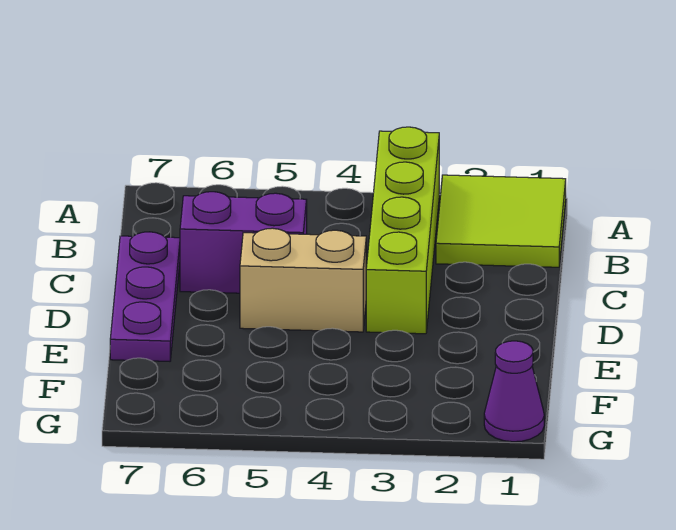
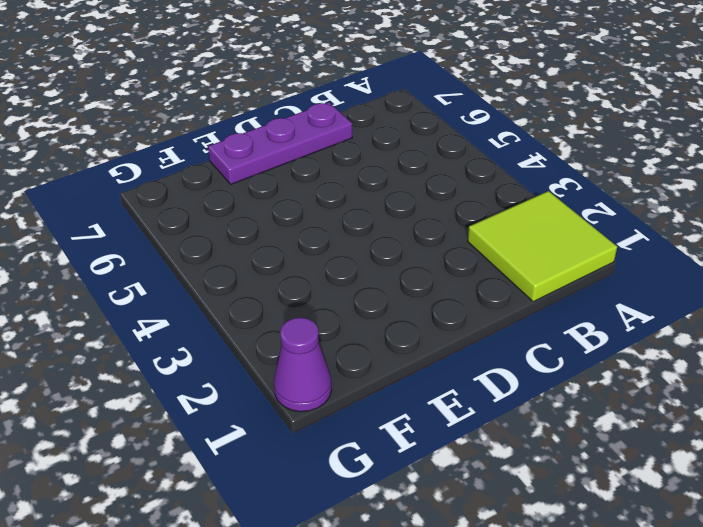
none -> lime brick A3:D3 level 1
none -> purple brick C5:C6 level 1

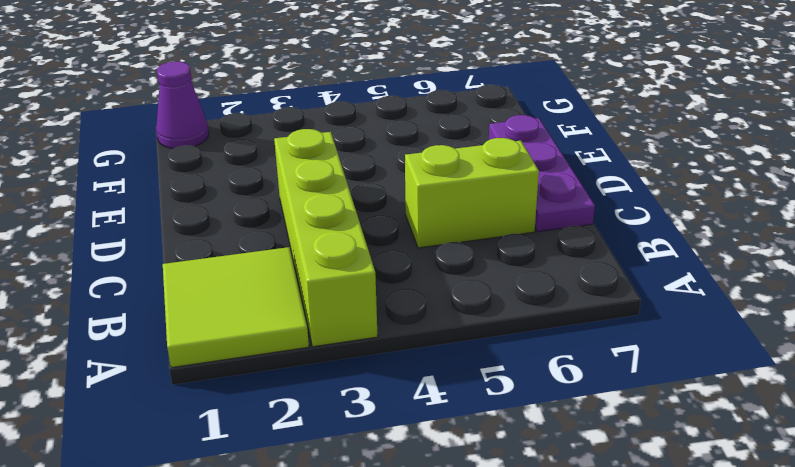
lime brick C5:C6 level 1 -> purple brick C5:C6 level 1
none -> tan brick D4:D5 level 1

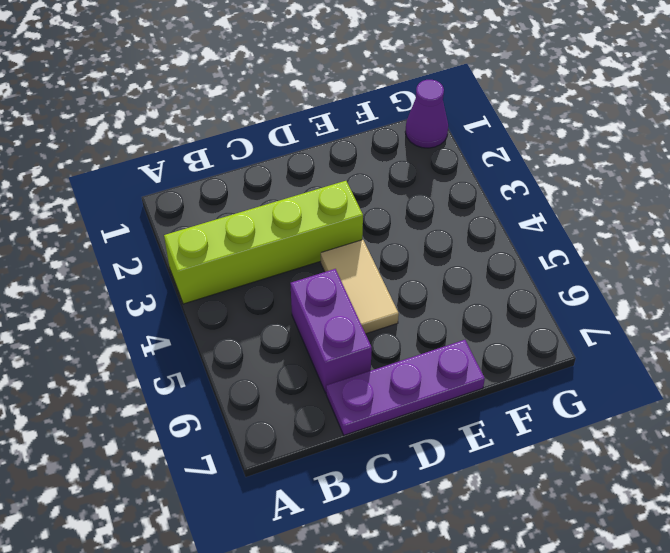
tan tile D4:D5 level 1 -> tan brick D4:D5 level 1
none -> lime tile A1:B2 level 1

